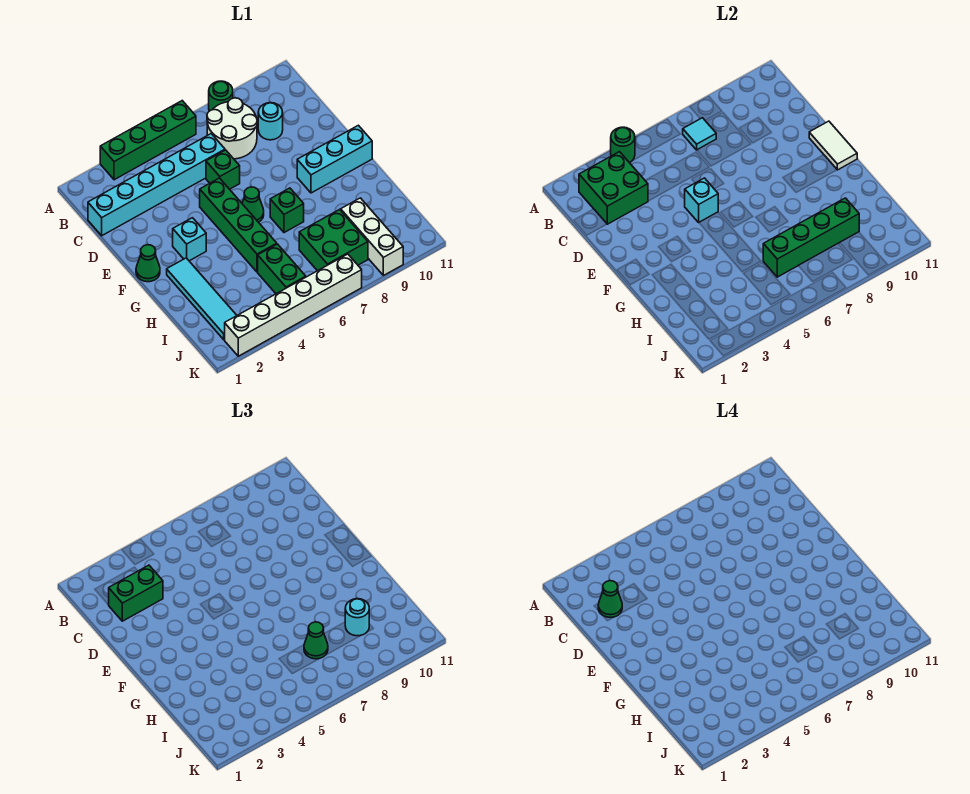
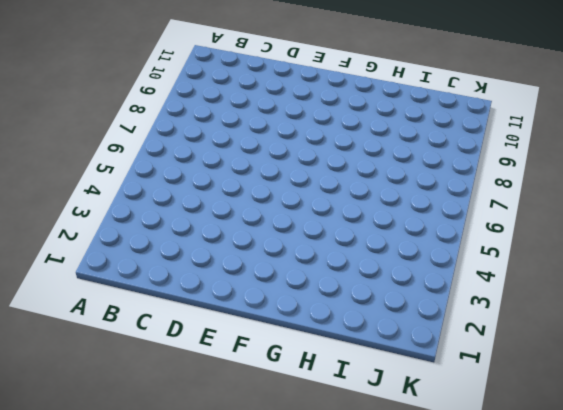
none -> green brick A3:A6 level 1
none -> green round brick A8 level 1
none -> white round brick B7:C8 level 1

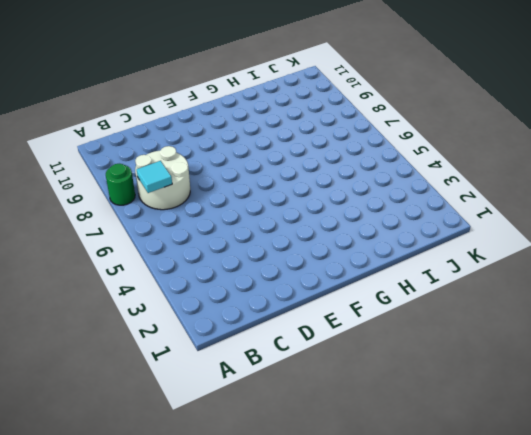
none -> green brick A3:A6 level 1
none -> cyan brick C1:C6 level 1
none -> cyan round brick C9 level 1

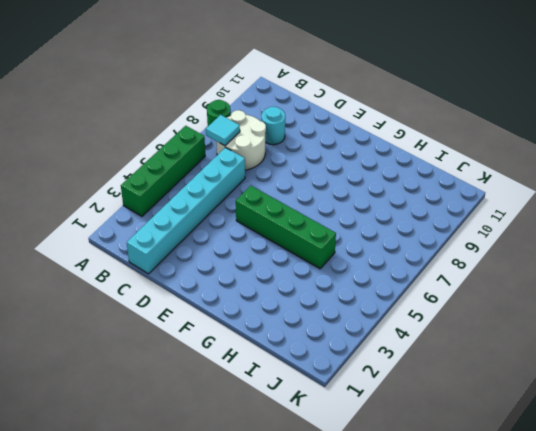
none -> green brick D6 level 1
none -> green cone F1 level 1
none -> cyan brick F3 level 1

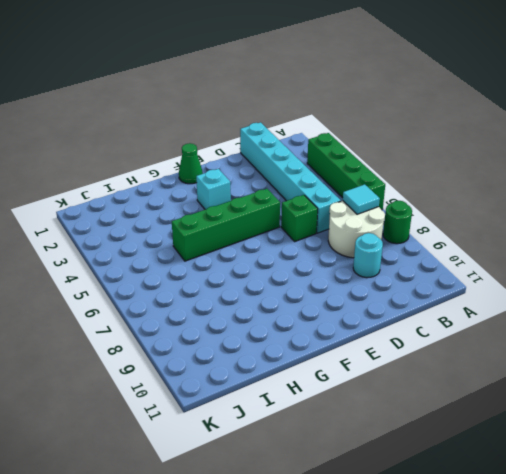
none -> green cone F6 level 1
none -> cyan brick F9:F11 level 1
none -> cyan tile G2:J2 level 1

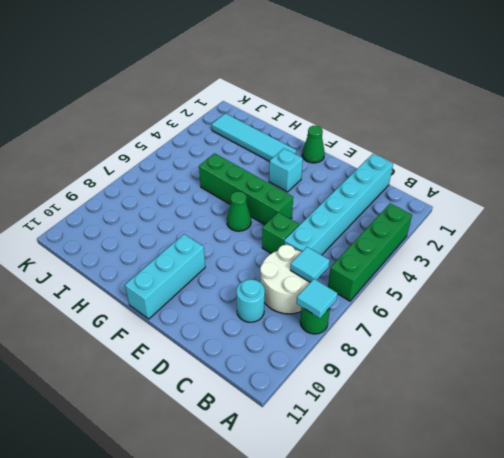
cyan tile A8 level 2 -> none
none -> green brick G7 level 1
none -> green brick I5:J5 level 1
none -> green brick I7:J8 level 1

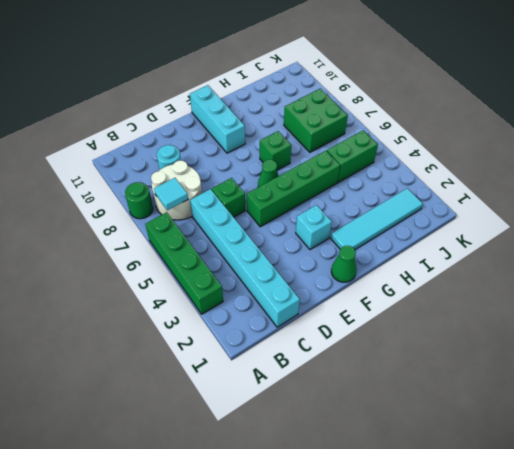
none -> white brick I9:K9 level 1
none -> white brick K2:K7 level 1
none -> green round brick A4 level 2

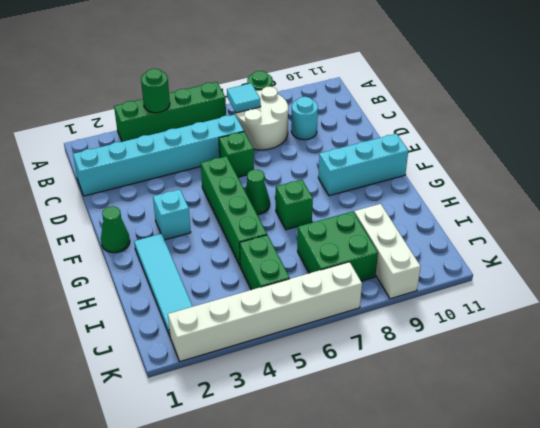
none -> green brick B2:C3 level 2
none -> cyan brick E5 level 2
none -> white tile E11:F11 level 2

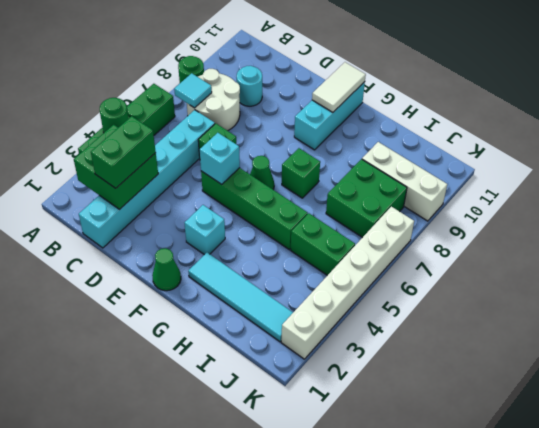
white tile F10:F11 level 2 -> white tile E11:F11 level 2
none -> green brick I6:I9 level 2
none -> green cone I7 level 3
none -> cyan round brick I9 level 3

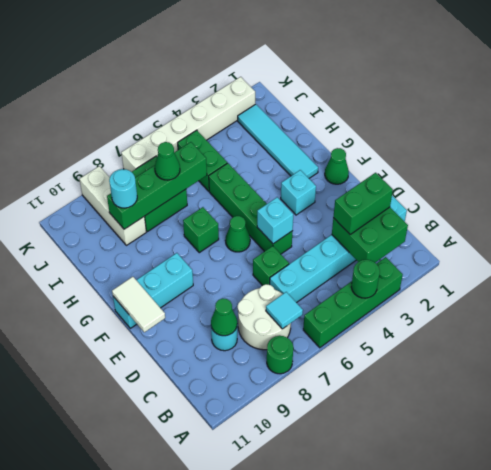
green cone C9 level 2 -> green cone C2 level 4

